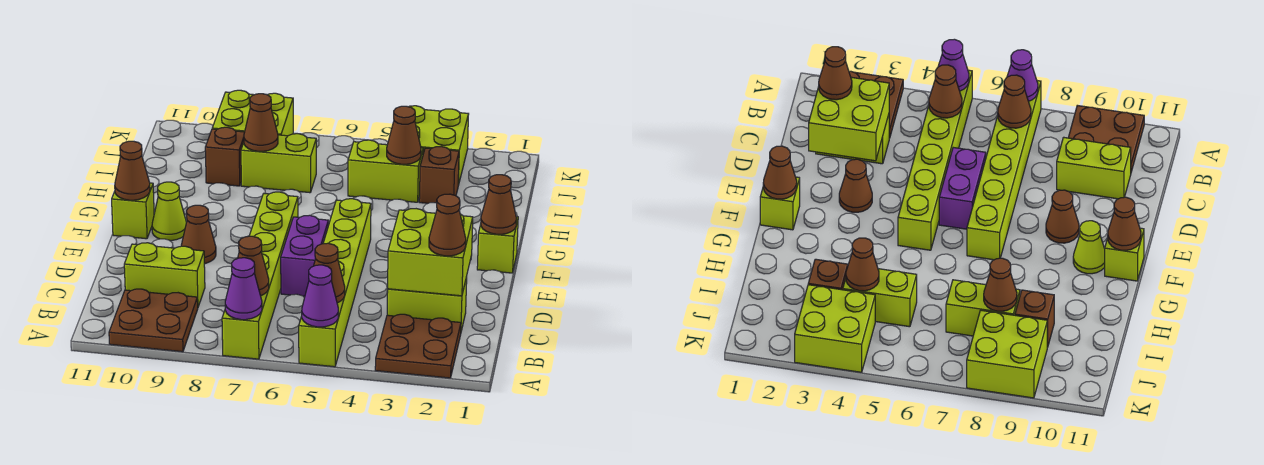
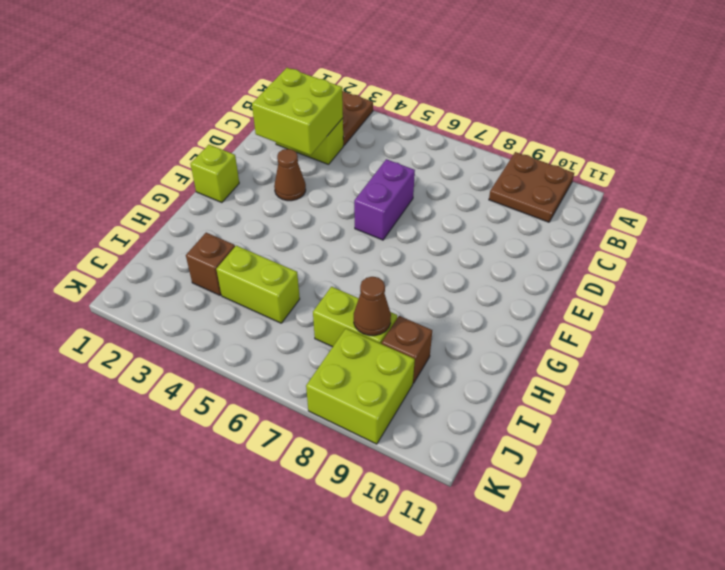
none -> lime brick A5:F5 level 1
none -> lime brick A7:F7 level 1
none -> lime brick C9:C10 level 1

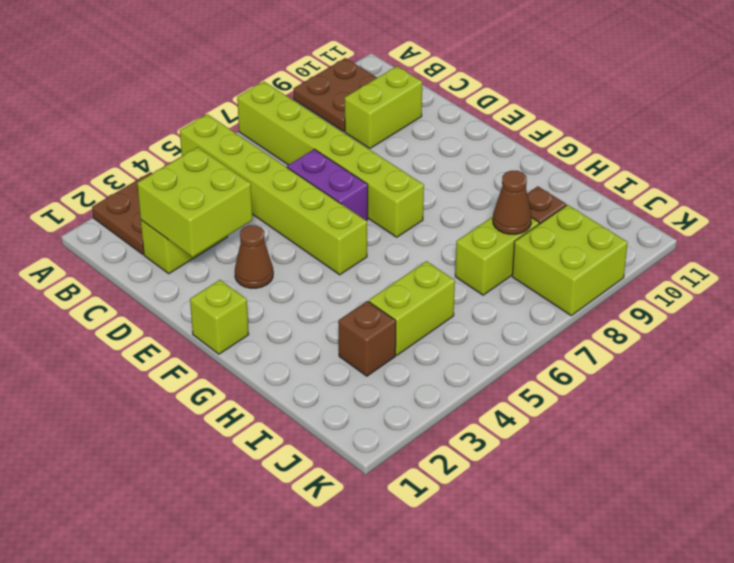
none -> brown cone E9 level 1
none -> lime cone F10 level 1
none -> lime brick F11 level 1

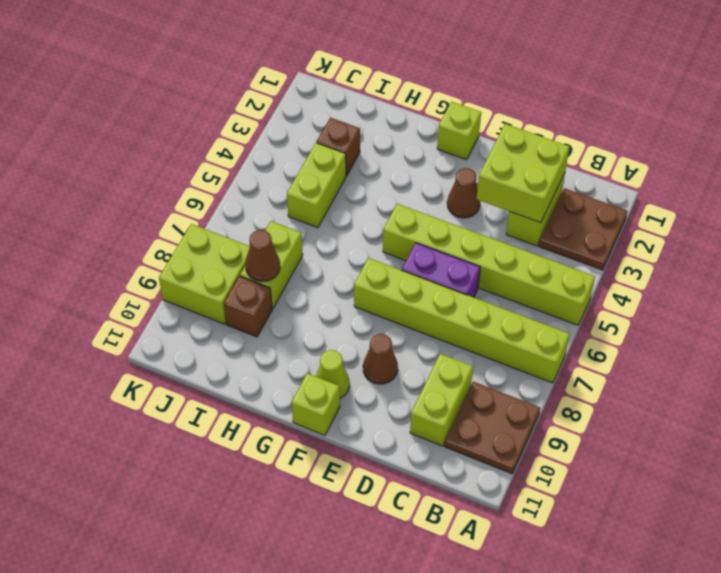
none -> lime brick J3:K4 level 1
none -> purple cone A5 level 2
none -> purple cone A7 level 2

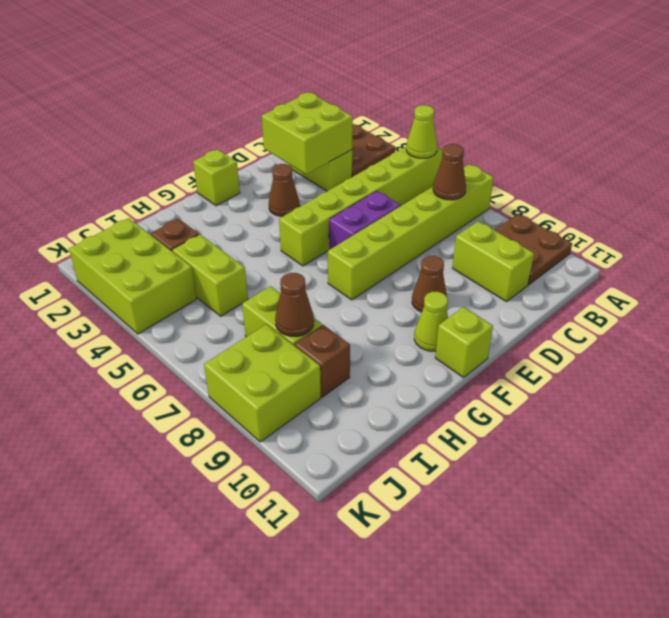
lime cone A5 level 2 -> purple cone A5 level 2
lime brick J2:K4 level 1 -> lime brick J3:K4 level 1
none -> purple cone A7 level 2
none -> brown cone B5 level 2
none -> brown cone F1 level 2

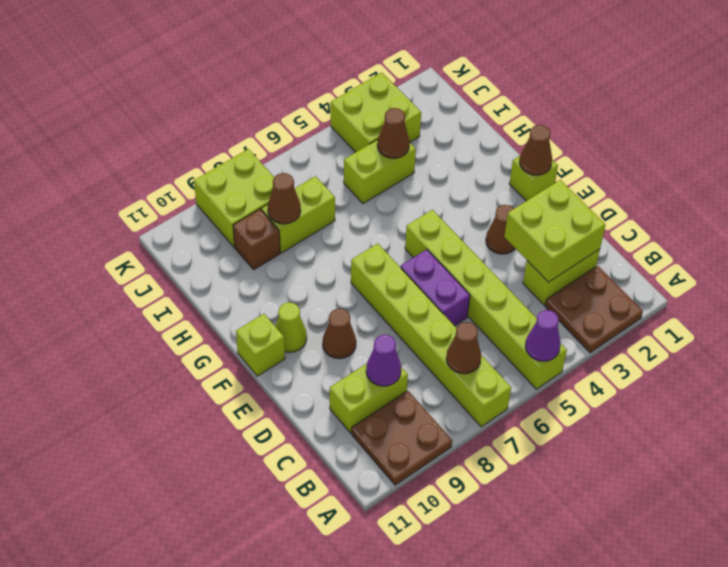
purple cone C9 level 2 -> purple cone A7 level 2
none -> brown brick I3 level 1
none -> brown cone B5 level 2
none -> brown cone F11 level 2

